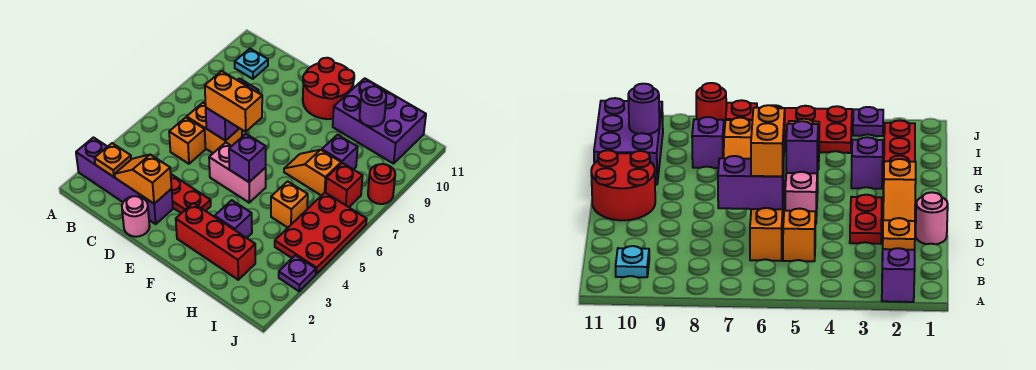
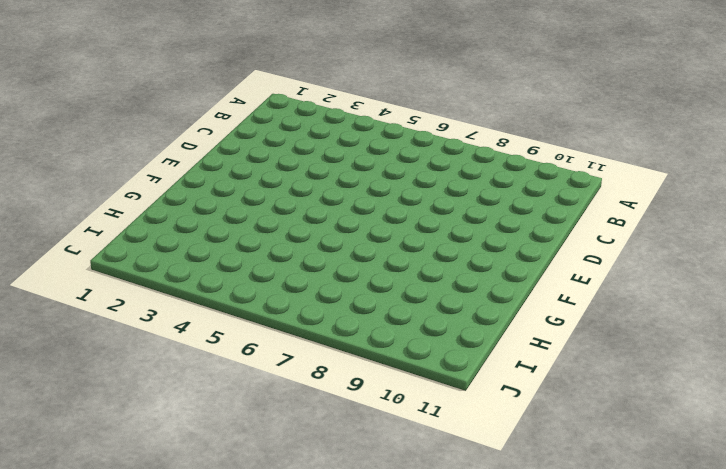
none -> purple brick A2:D2 level 1
none -> cyan plate B10 level 1
none -> orange brick C5 level 1

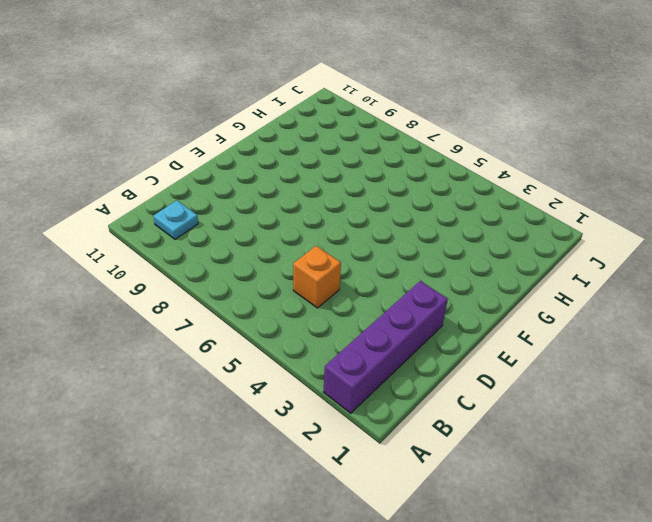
none -> orange brick C6:D6 level 1
none -> pink round brick D1 level 1
none -> red plate D3:E3 level 1

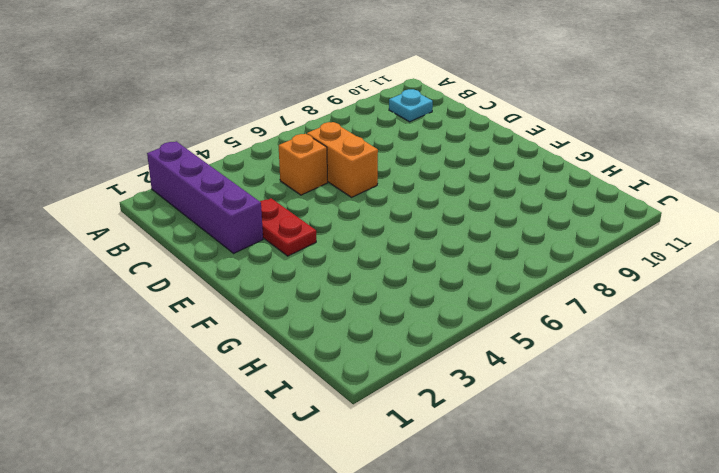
none -> pink round brick D1 level 1
none -> pink brick E5:F5 level 1
none -> red round brick E10:F11 level 1

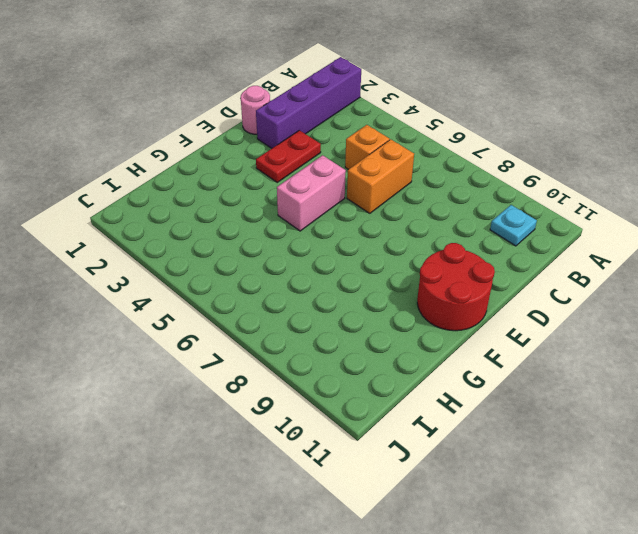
none -> red brick F2:H2 level 1
none -> purple brick G3 level 1
none -> orange slope G7:H7 level 1 top H

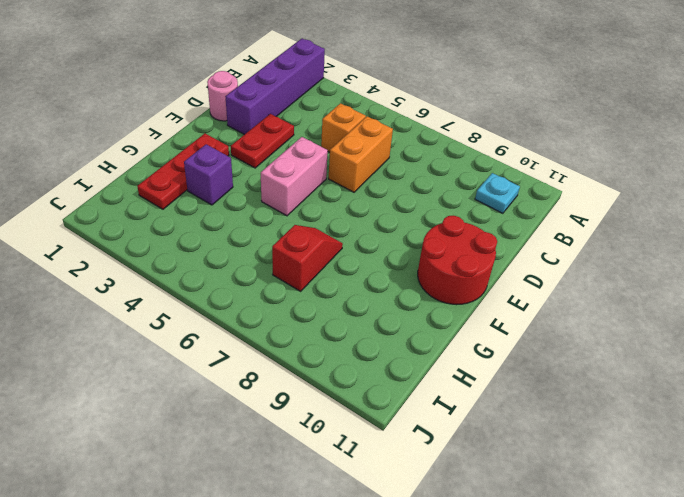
red plate F2:H2 level 1 -> red brick F2:H2 level 1
red slope G7:H7 level 1 top H -> orange slope G7:H7 level 1 top H
none -> purple brick G10:I11 level 1
none -> orange brick H5 level 1
none -> purple brick H8 level 1

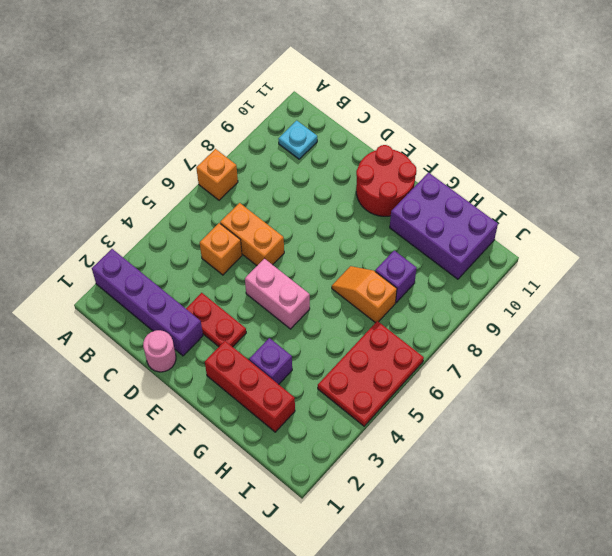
orange brick A7 level 1 -> orange brick H5 level 1
none -> red brick I7 level 1
none -> purple plate J3 level 1
none -> red round brick J8 level 1

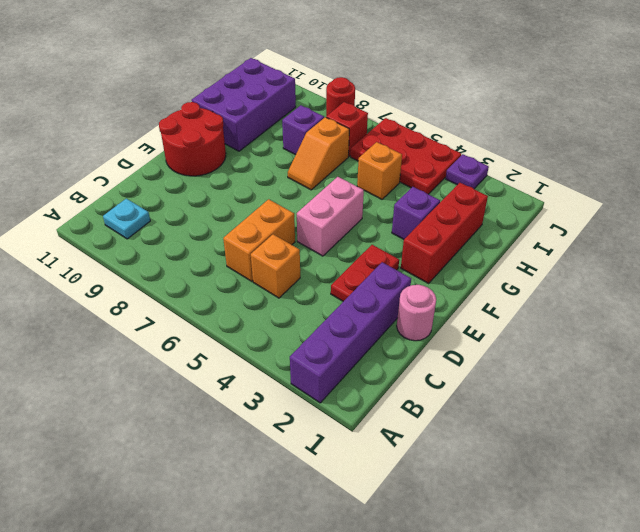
none -> orange plate B2 level 2
none -> orange slope C2:D2 level 2 top D
none -> purple brick D6:D7 level 2

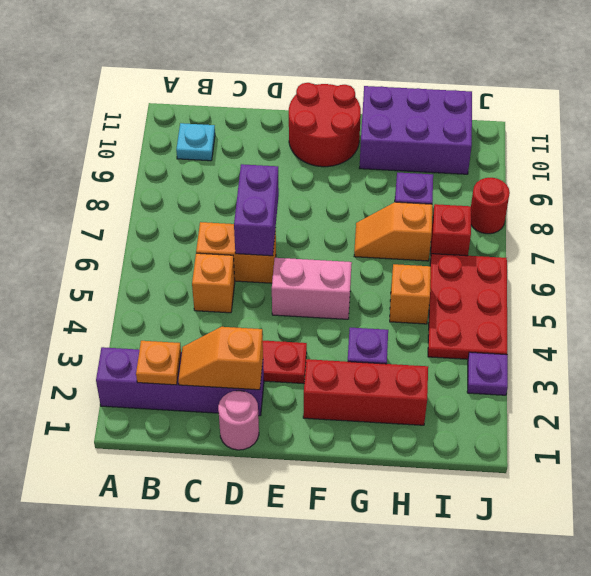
none -> purple brick F5 level 2
none -> purple round brick H10 level 2
none -> orange brick D6:E6 level 3

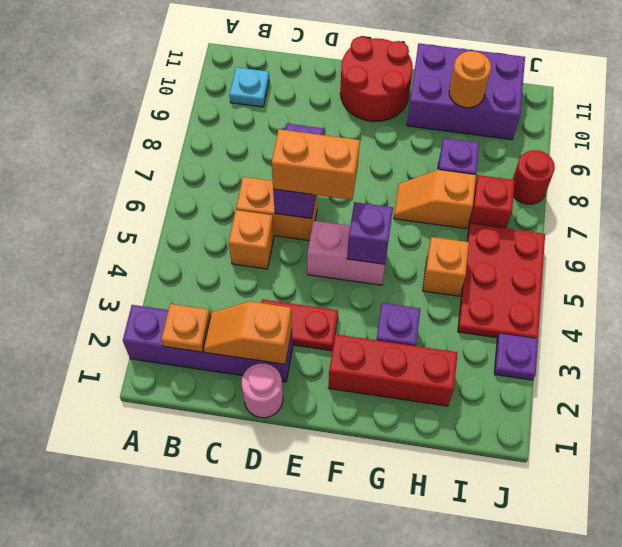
orange round brick H10 level 2 -> purple round brick H10 level 2

